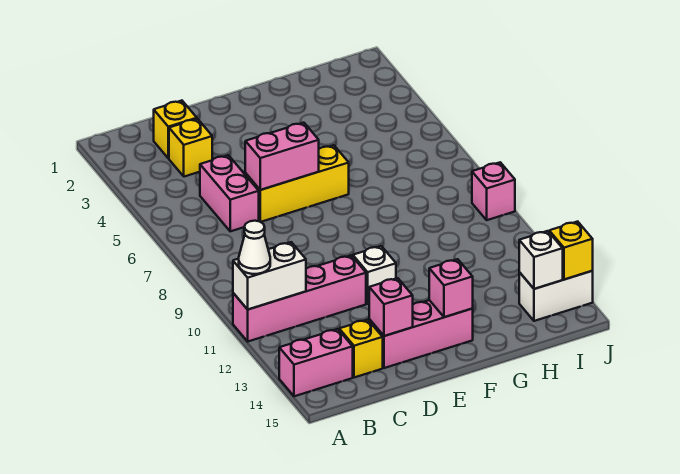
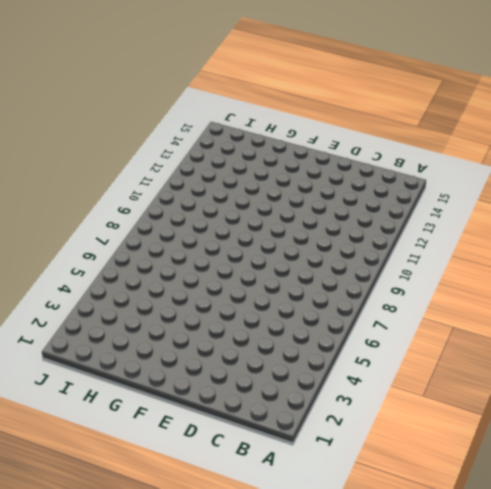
none -> pink brick A11:D11 level 1
none -> pink brick A14:B14 level 1
none -> yellow brick C2 level 1

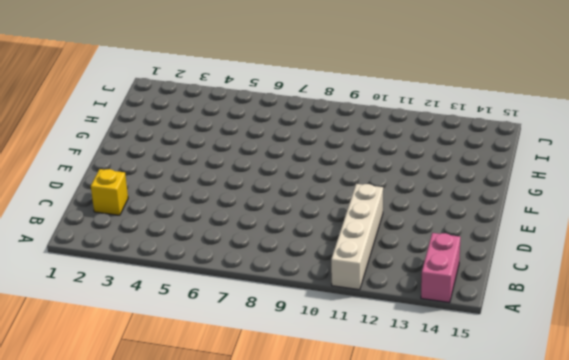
white brick A11:D11 level 1 -> pink brick A11:D11 level 1
none -> yellow brick C3 level 1
none -> pink brick C5:C6 level 1
none -> yellow brick C14 level 1

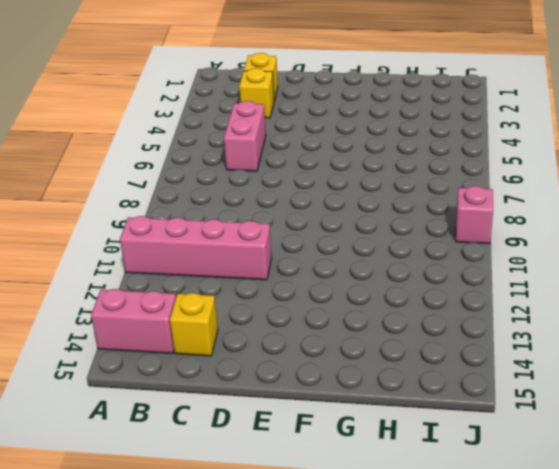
none -> yellow brick D6:F6 level 1
none -> pink brick D14:F14 level 1
none -> white brick E11 level 1

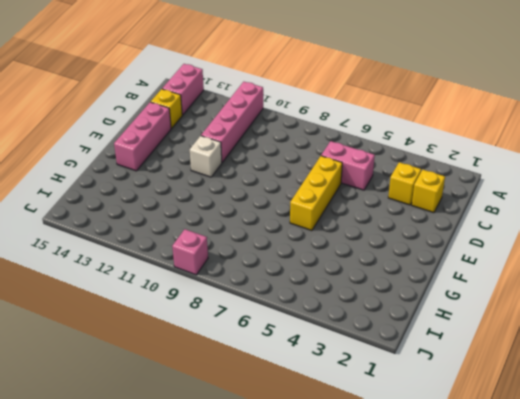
none -> white brick I14:J14 level 1
none -> white brick A11:B11 level 2
none -> pink brick D6:E6 level 2

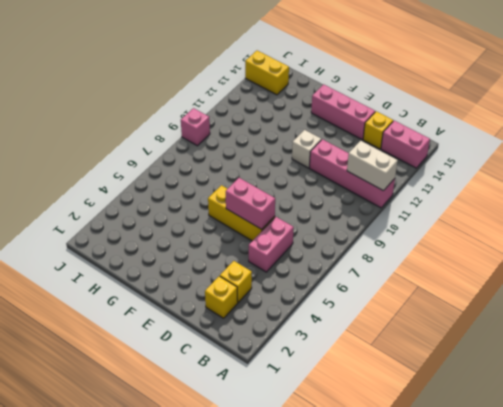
yellow brick I14:J14 level 1 -> white brick I14:J14 level 1
none -> pink brick D14 level 2
none -> pink brick F14 level 2
none -> white brick I14 level 2

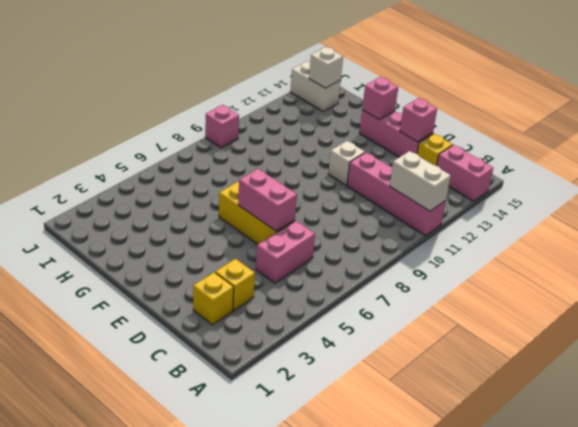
none -> yellow brick J14 level 2
none -> white cone A11 level 3

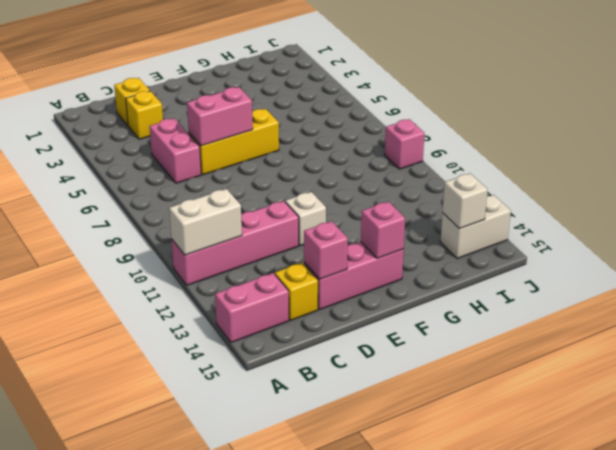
none -> yellow brick J14 level 2
none -> white cone A11 level 3

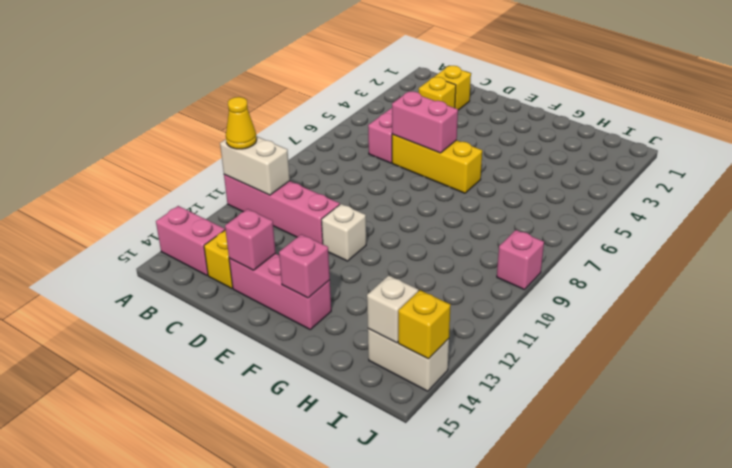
yellow cone A11 level 3 -> white cone A11 level 3

